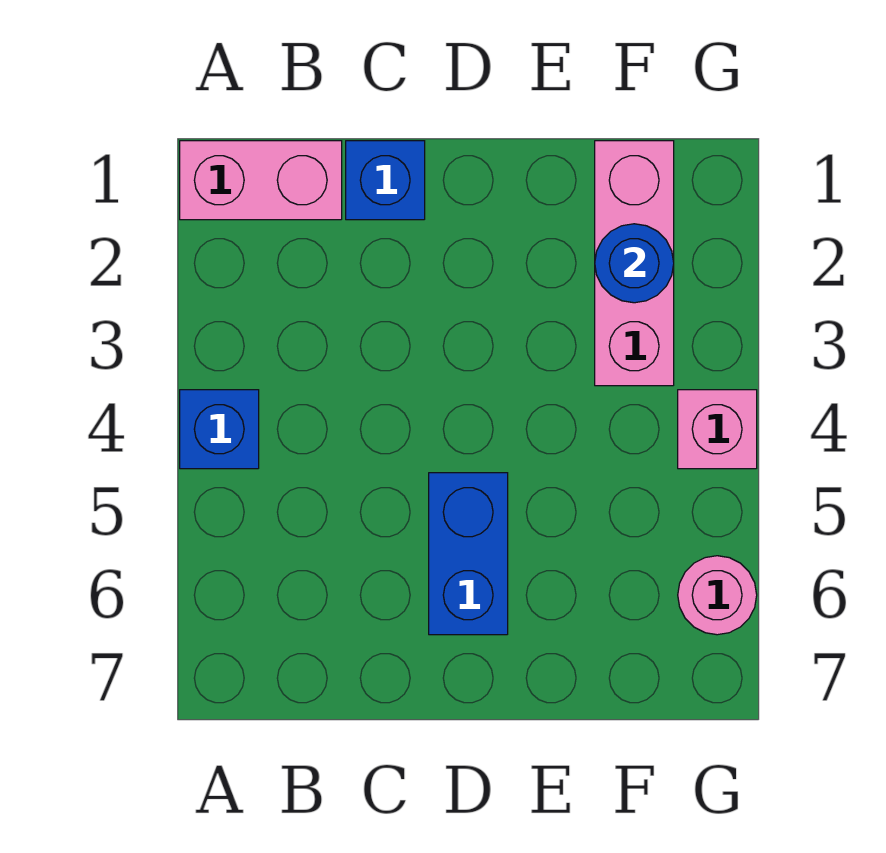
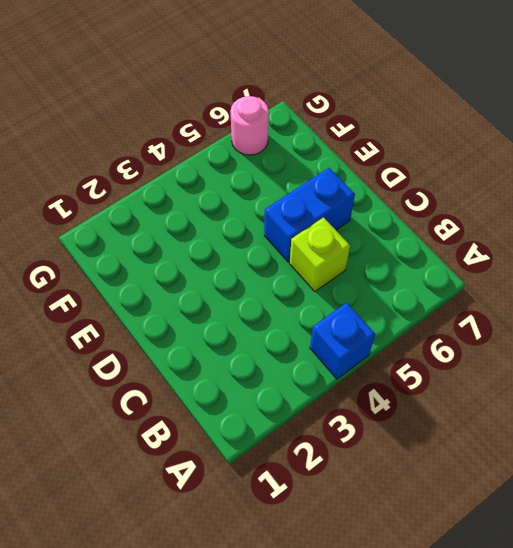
lime brick C5 level 1 -> none
none -> pink brick A1:B1 level 1
none -> blue brick C1 level 1

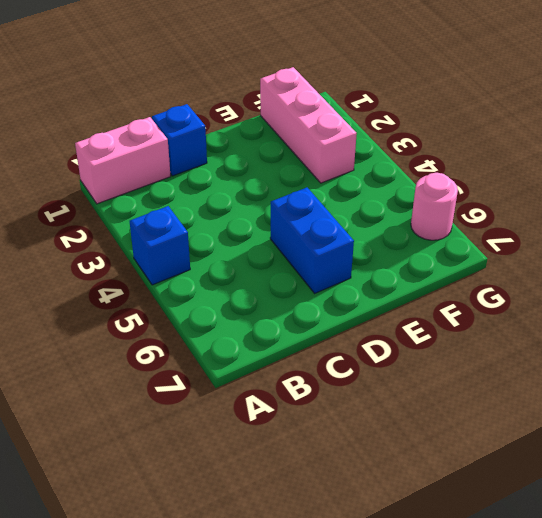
none -> pink brick G4 level 1
none -> blue round brick F2 level 2

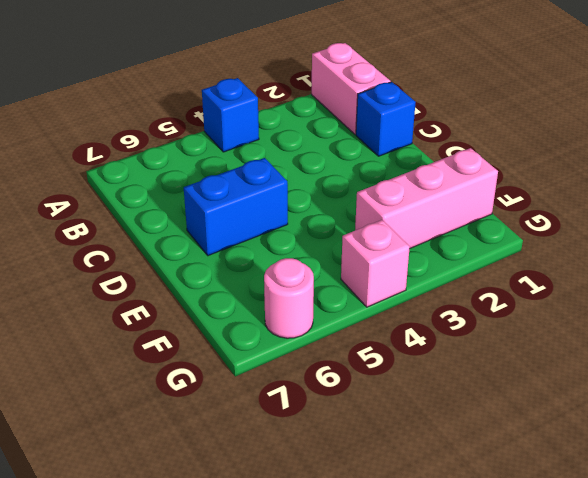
none -> blue round brick F2 level 2

